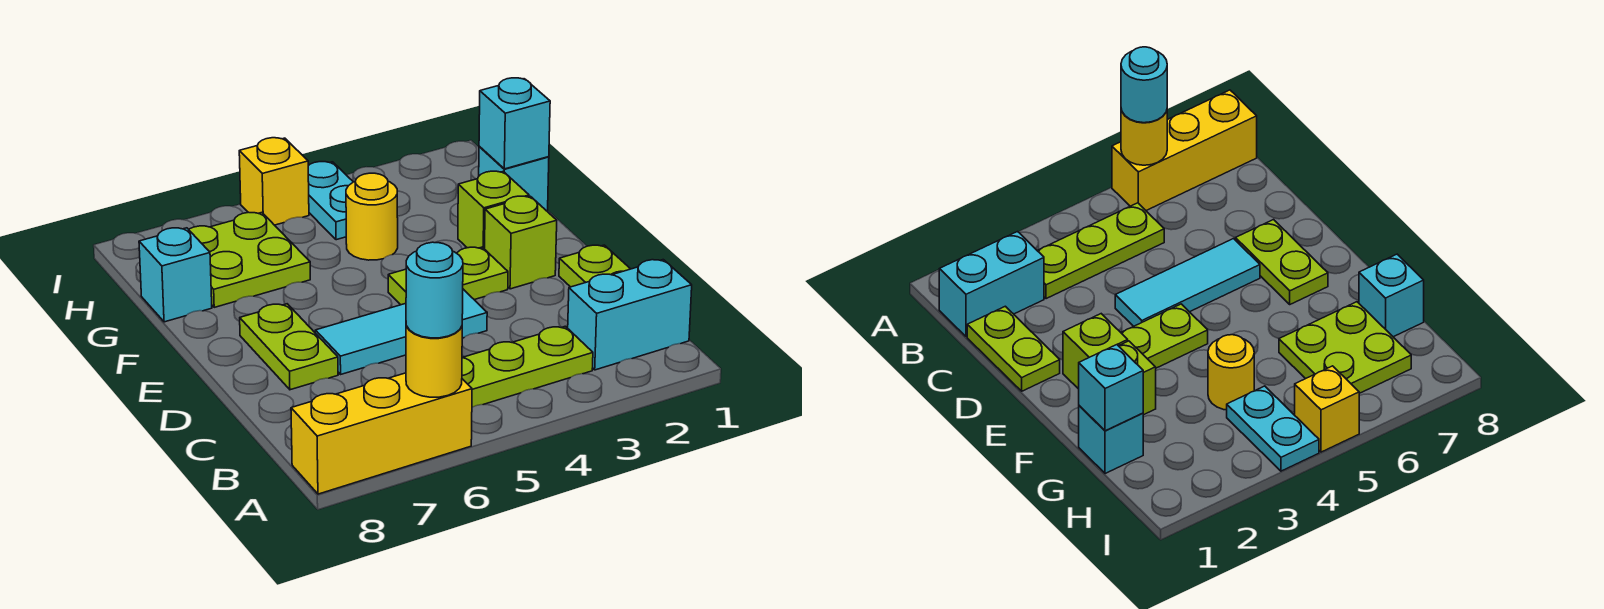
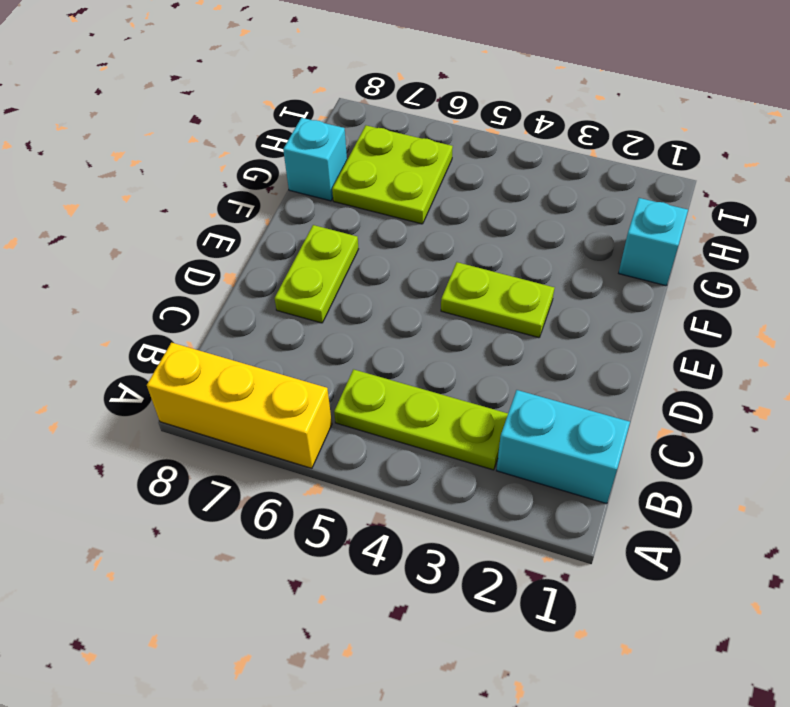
none -> lime plate C1:D1 level 1
none -> cyan tile D4:D6 level 1
none -> lime brick E2 level 1

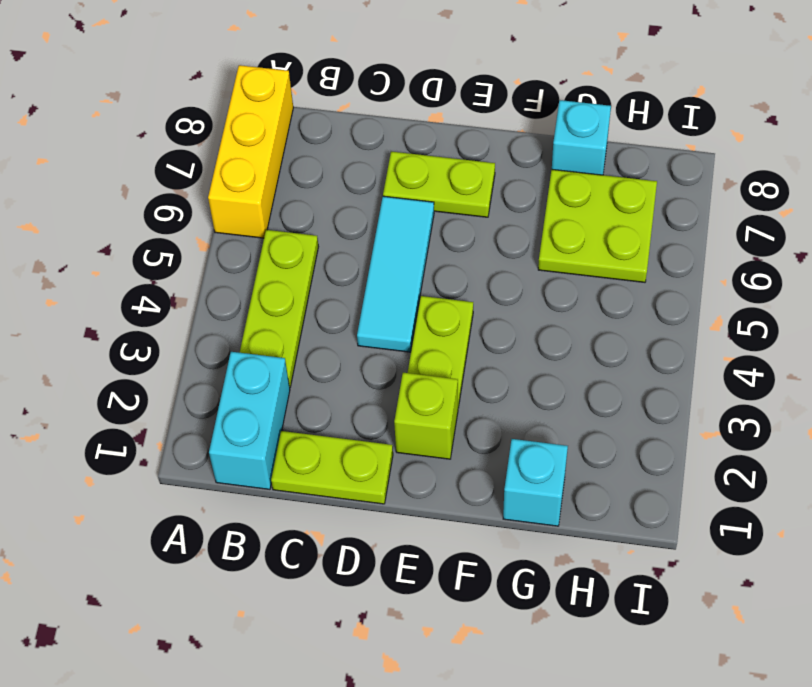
none -> lime brick F2 level 1
none -> yellow round brick G4 level 1
none -> cyan plate H4:I4 level 1

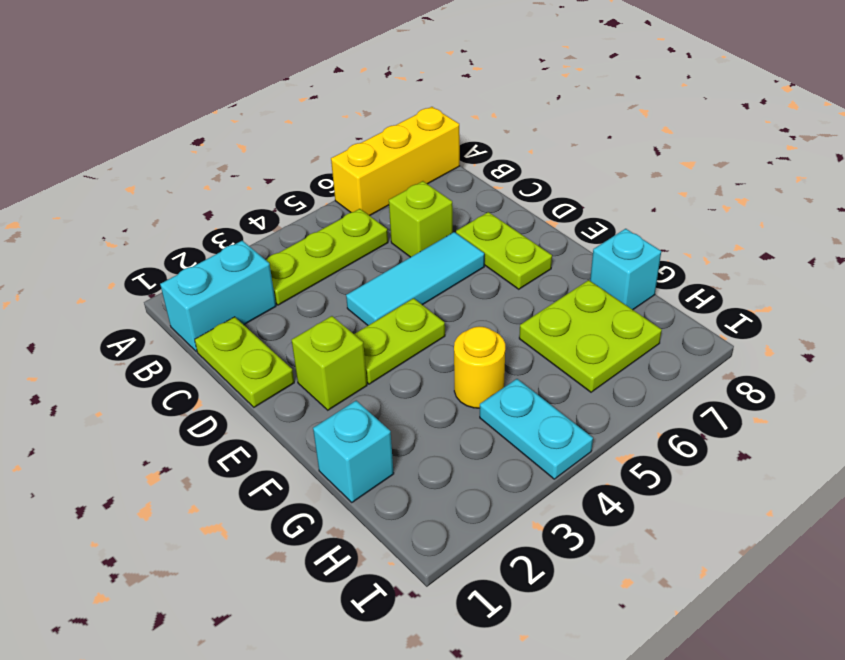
lime brick C6 level 1 -> lime brick F2 level 1
none -> yellow brick I5 level 1
none -> yellow round brick A6 level 2
none -> cyan brick G1 level 2

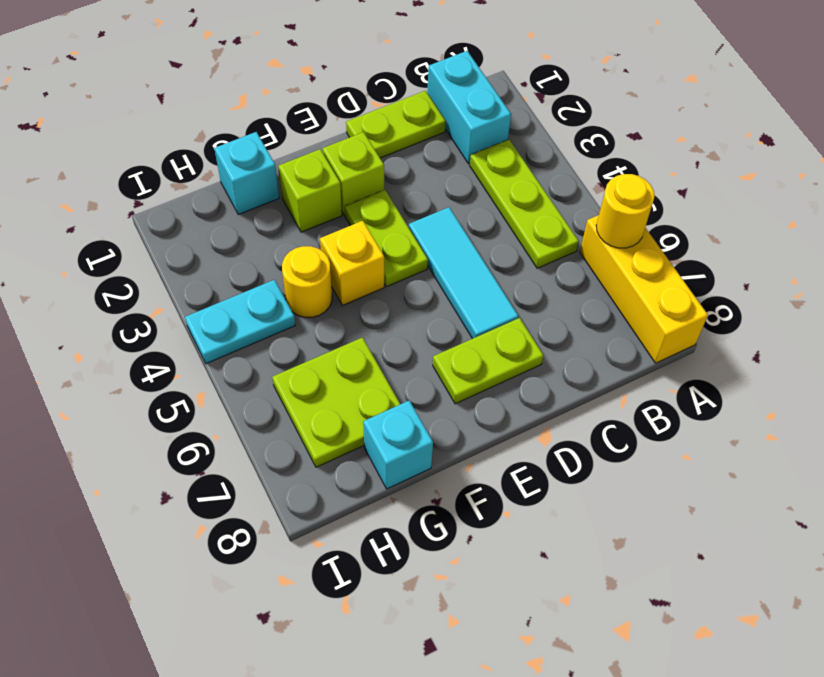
yellow brick F4 level 1 -> yellow brick I5 level 1
none -> cyan brick G1 level 2
none -> cyan round brick A6 level 3

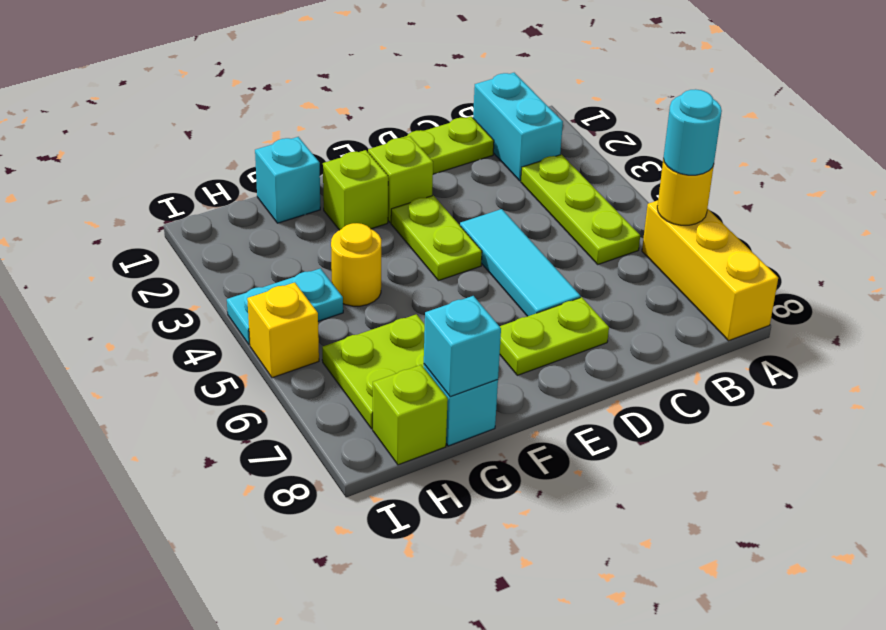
cyan brick G8 level 2 -> cyan brick G1 level 2
lime brick H8 level 1 -> none

